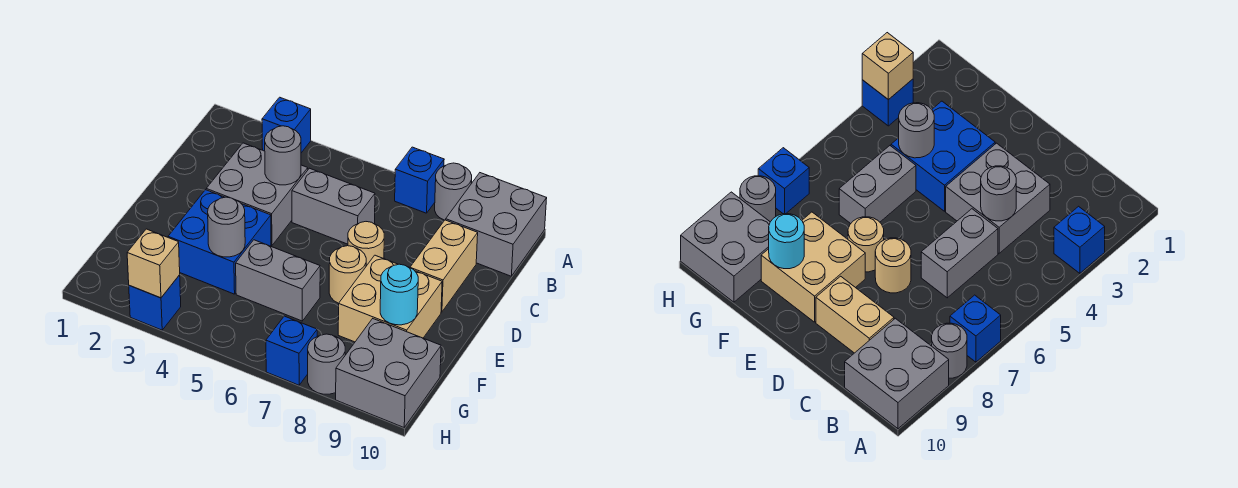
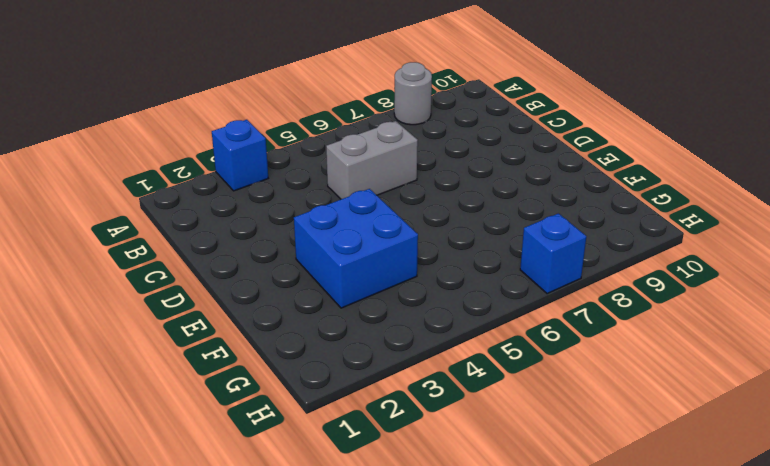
none -> blue brick A7 level 1
none -> grey brick A9:B10 level 1
none -> grey brick C3:D4 level 1

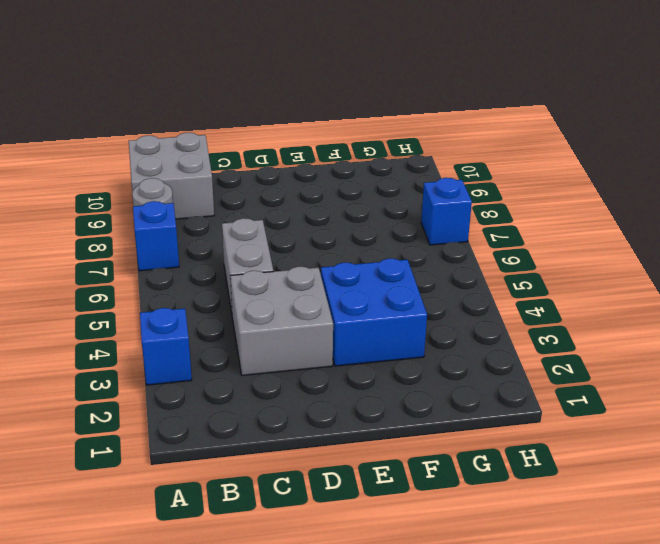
none -> tan brick C9:D9 level 1
none -> tan round brick D7 level 1
none -> tan round brick E7 level 1

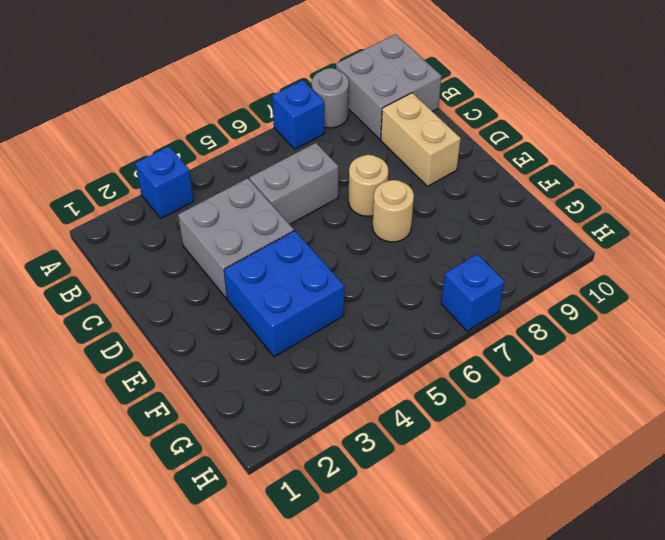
none -> tan brick E8:F9 level 1
none -> grey brick F5:F6 level 1
none -> grey brick G9:H10 level 1

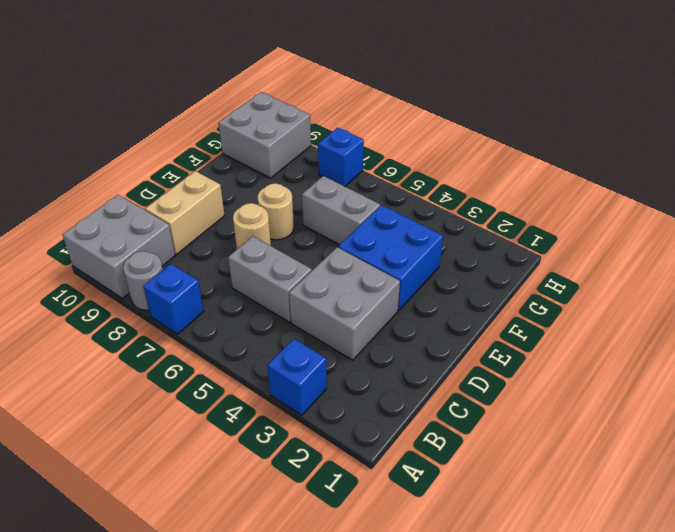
none -> tan brick E8:F9 level 1
none -> blue brick H3 level 1
none -> grey round brick H8 level 1

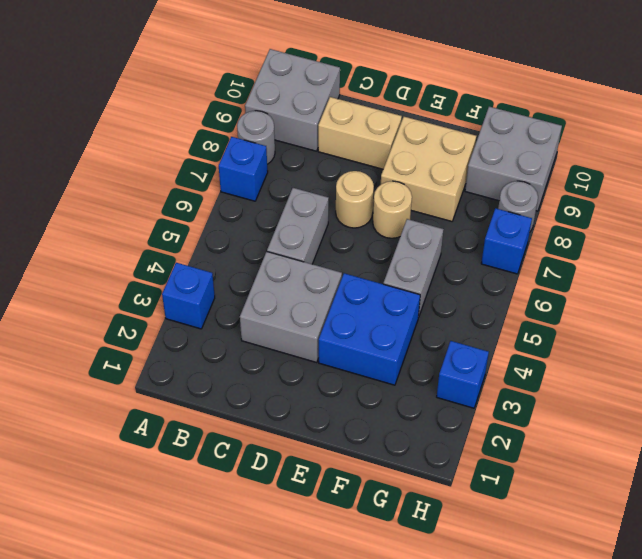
none -> grey round brick C4 level 2
none -> grey round brick F4 level 2
none -> cyan round brick F9 level 2

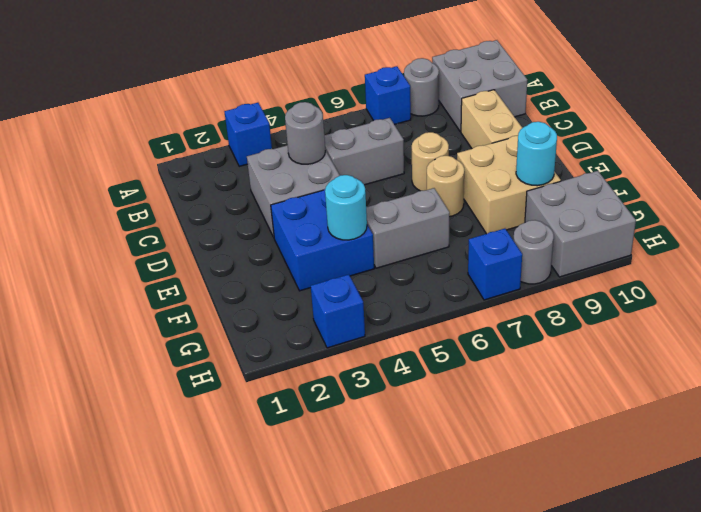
cyan round brick F4 level 2 -> grey round brick F4 level 2
none -> tan brick H3 level 2

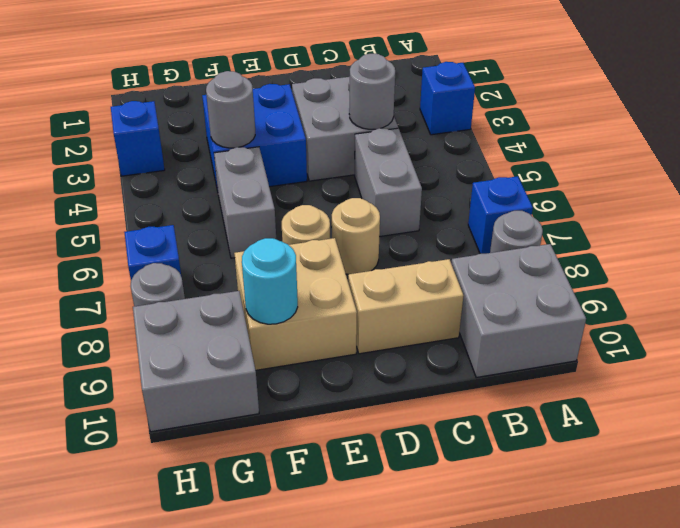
none -> tan brick H3 level 2

